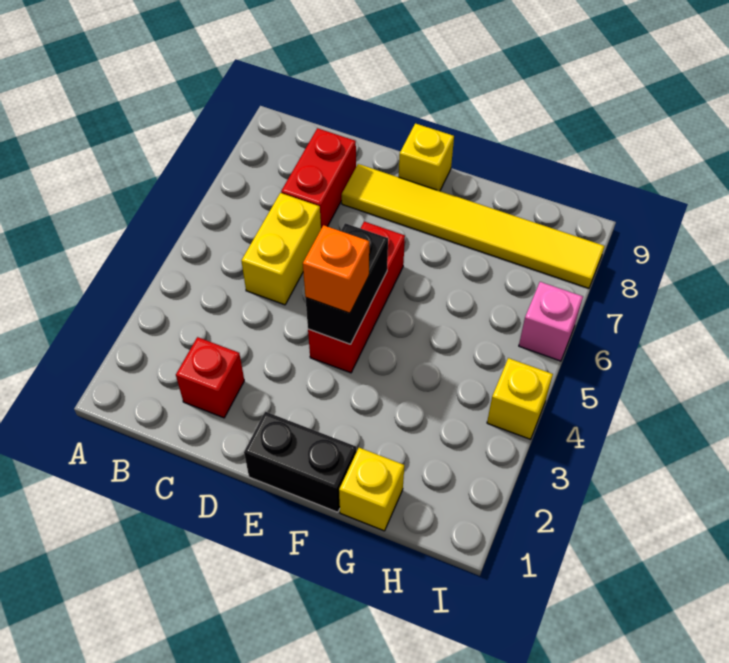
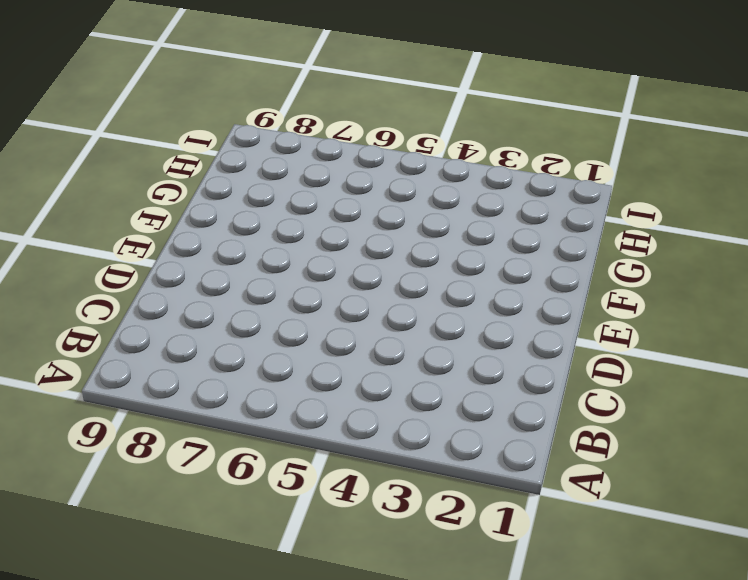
none -> red brick C2 level 1
none -> yellow brick C5:C6 level 1
none -> red brick C7:C8 level 1

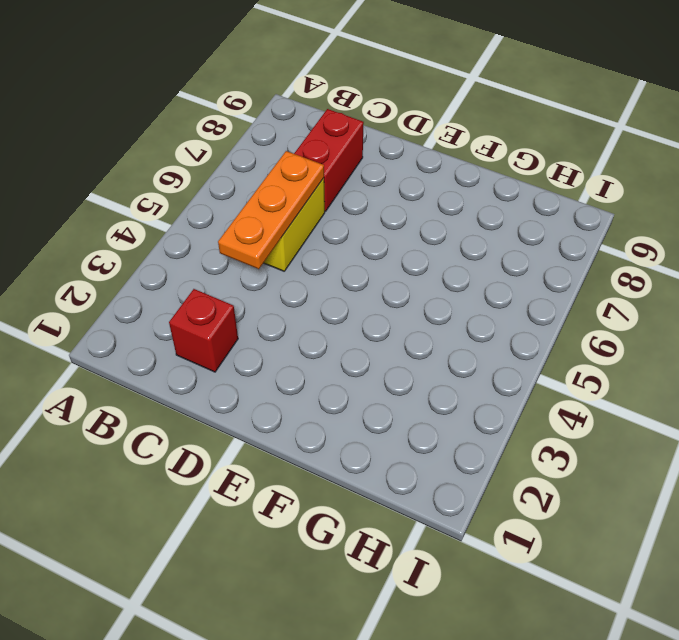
orange plate C4:C6 level 2 -> none
none -> yellow tile D8:I8 level 1
none -> black brick E1:F1 level 1
none -> red brick E4:E6 level 1

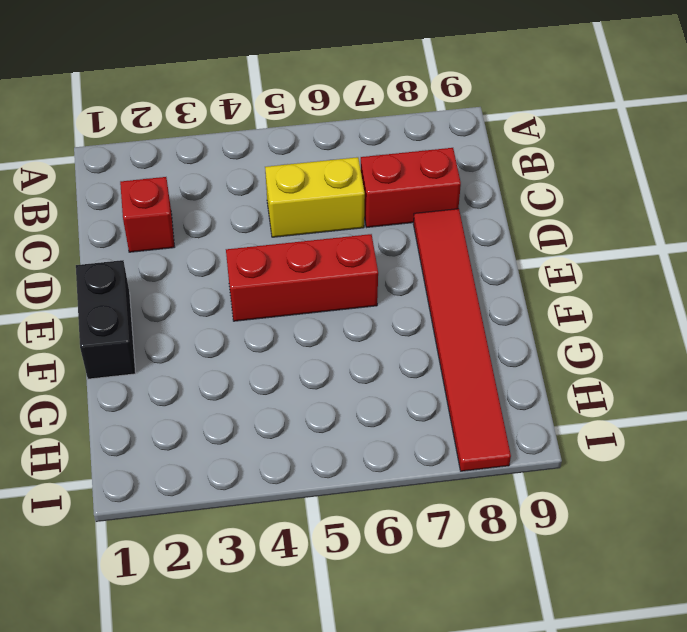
red tile D8:I8 level 1 -> yellow tile D8:I8 level 1
none -> yellow brick E9 level 1
none -> yellow brick G1 level 1
none -> yellow brick I4 level 1

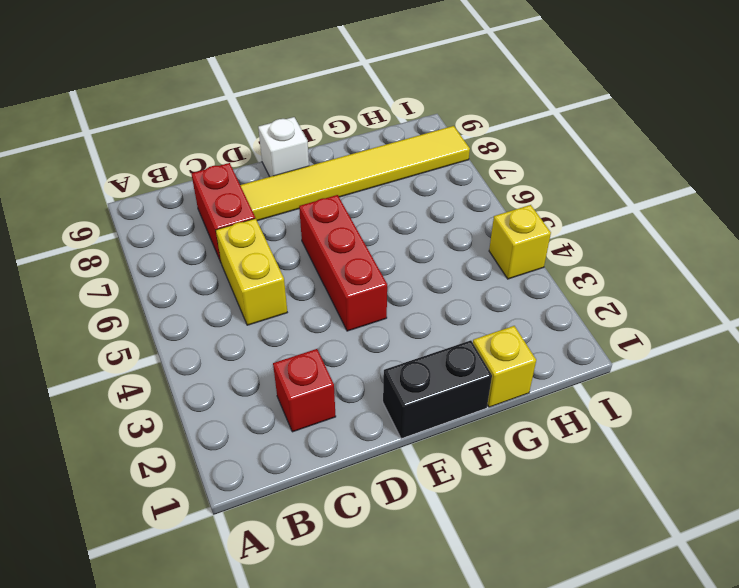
white brick E9 level 1 -> yellow brick E9 level 1
none -> pink brick I6 level 1
none -> black brick E4:E5 level 2
none -> orange brick E4 level 3

